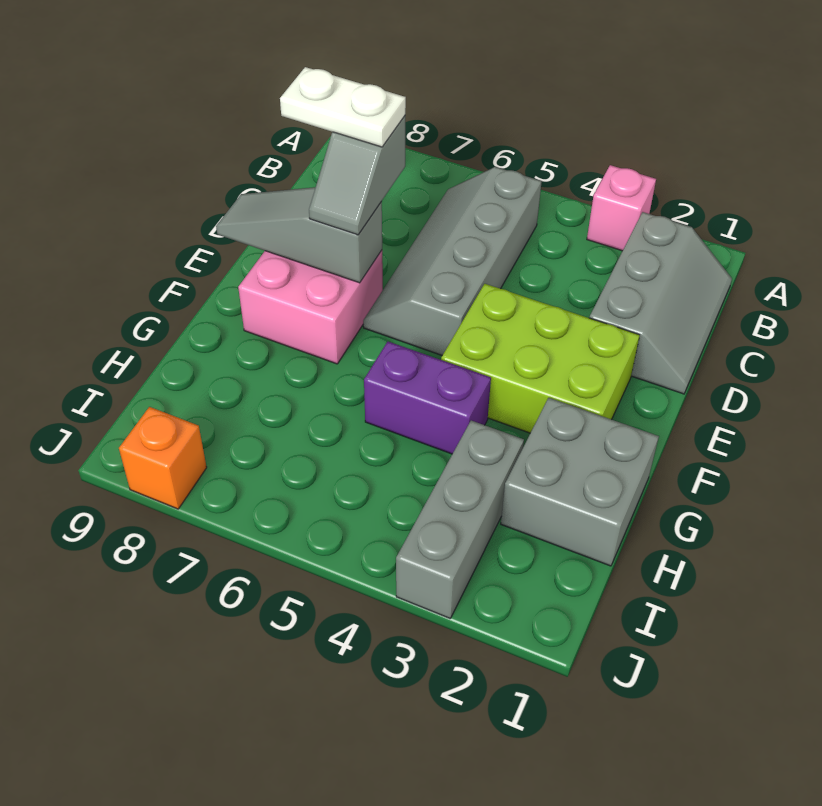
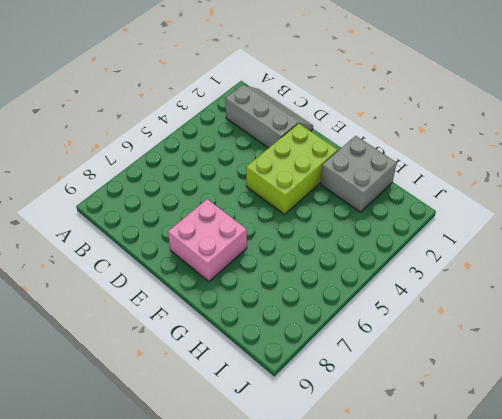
none -> pink brick A3 level 1
none -> grey slope B5:E6 level 1 top 5
none -> purple brick G4:G5 level 1

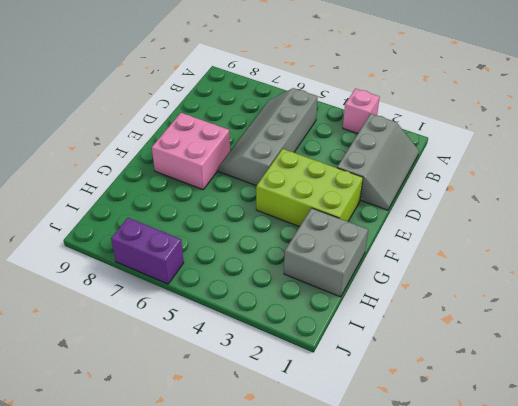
purple brick J6:J7 level 1 -> purple brick G4:G5 level 1
none -> grey brick H3:J3 level 1
none -> orange brick J8 level 1
none -> grey slope E7:E9 level 2 top 7

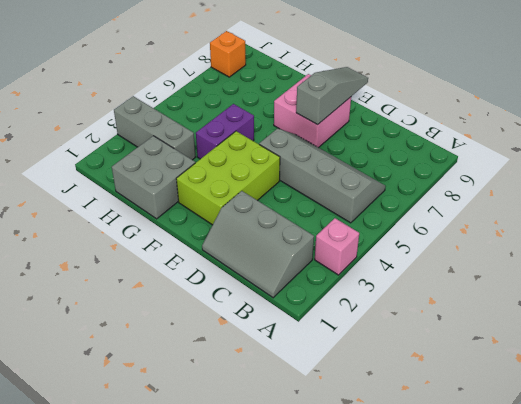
none -> grey slope D7:E7 level 3 top D
none -> white plate D7:D8 level 4

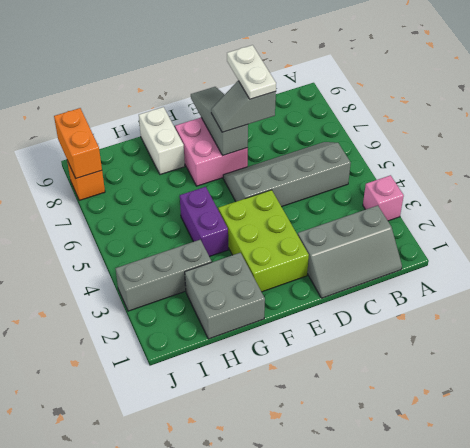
white brick G8:G9 level 1 -> none
orange brick J8:J9 level 2 -> none

